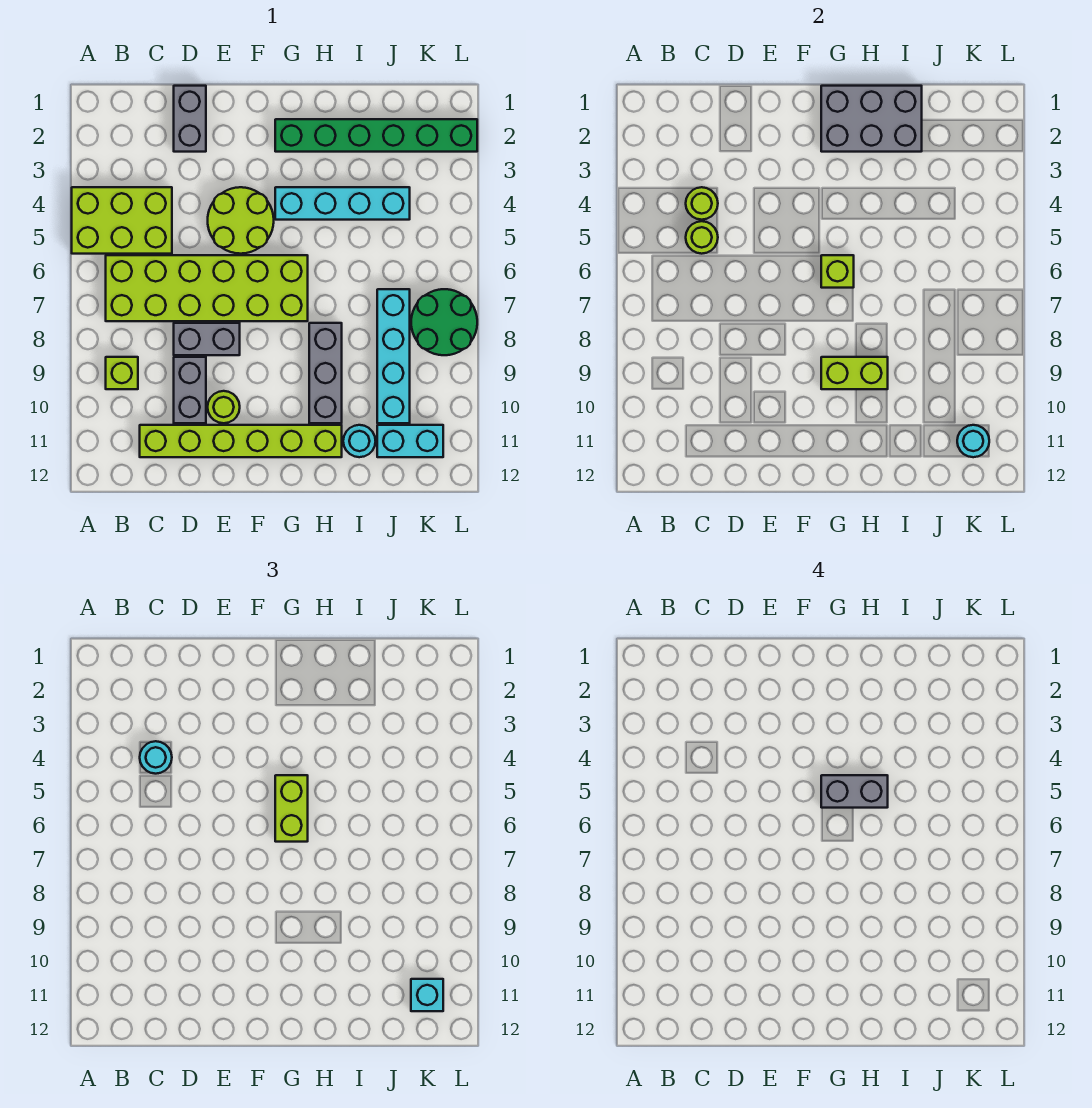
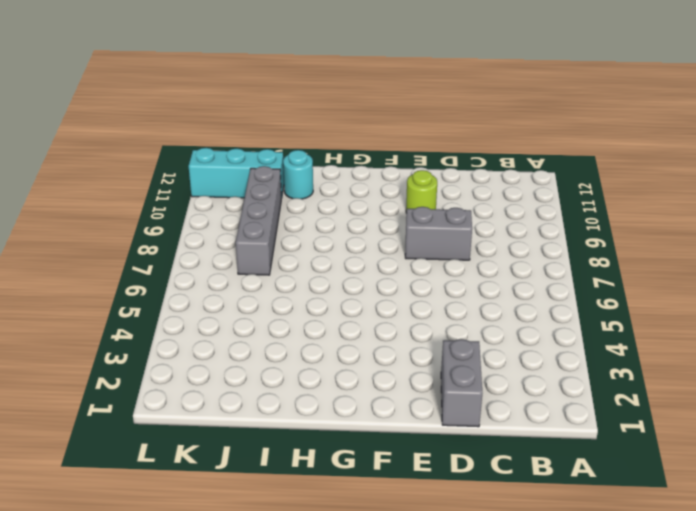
grey brick J7:J10 level 1 -> cyan brick J7:J10 level 1
cyan brick J11:L11 level 1 -> cyan brick J11:K11 level 1
none -> lime brick A4:C5 level 1
none -> lime brick B6:G7 level 1
none -> lime brick B9 level 1

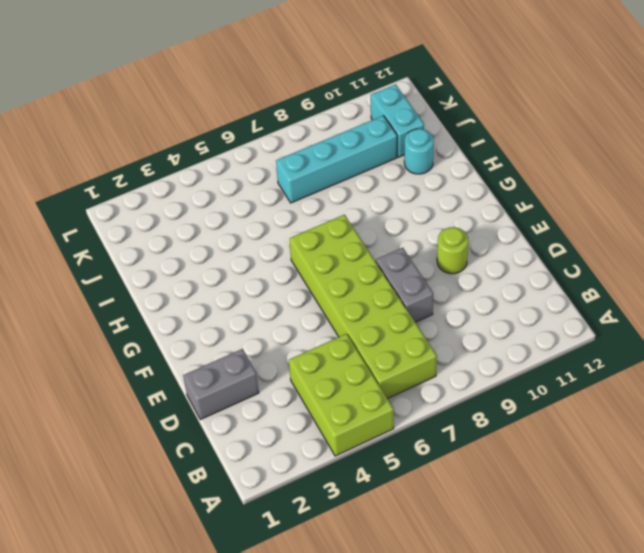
none -> lime brick B9 level 1
none -> lime brick C11:H11 level 1
none -> grey brick D9:D10 level 1

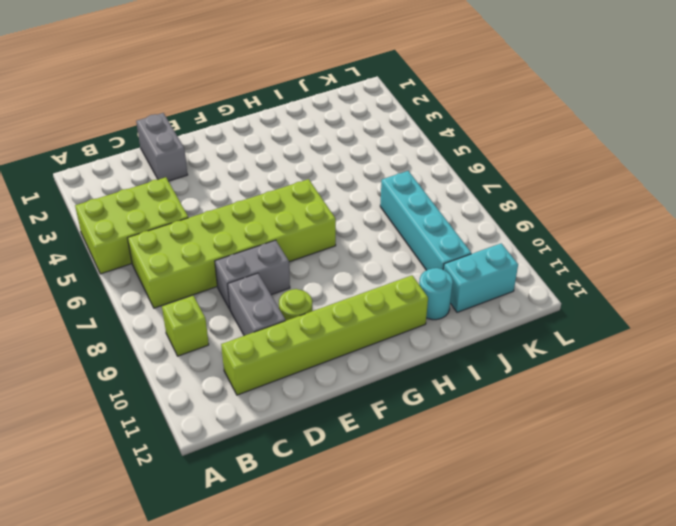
none -> lime round brick E4:F5 level 1
none -> green brick G2:L2 level 1
none -> cyan brick G4:J4 level 1

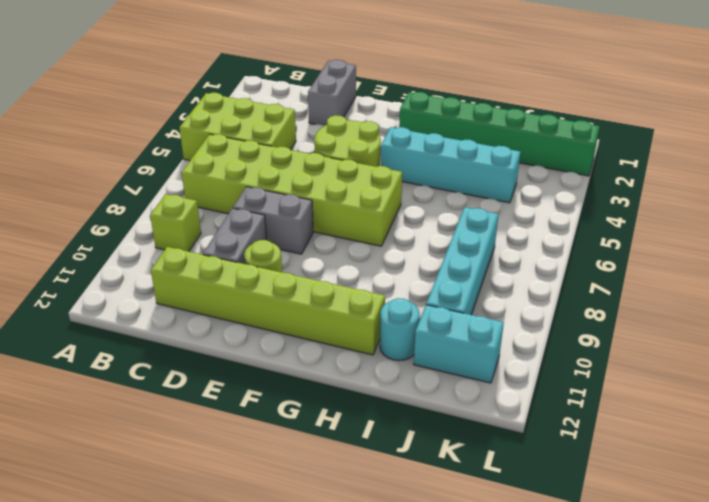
none -> grey brick H8:H10 level 1
none -> green round brick K7:L8 level 1
none -> lime round brick C4 level 2

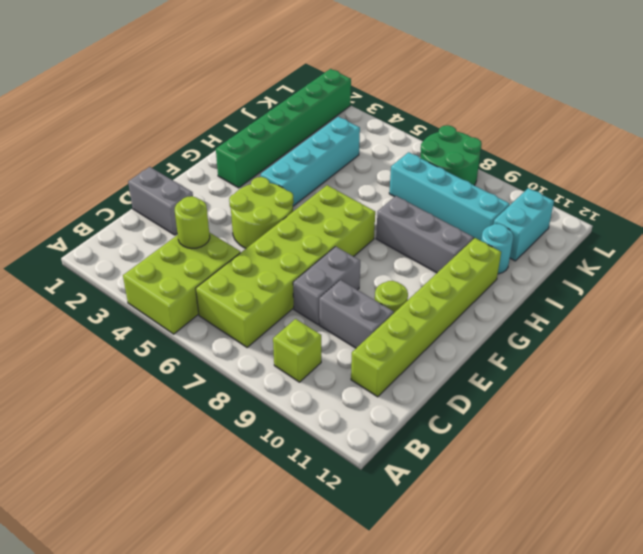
none -> lime round brick C5 level 2
none -> grey brick G1:I2 level 2
none -> lime brick G6 level 2

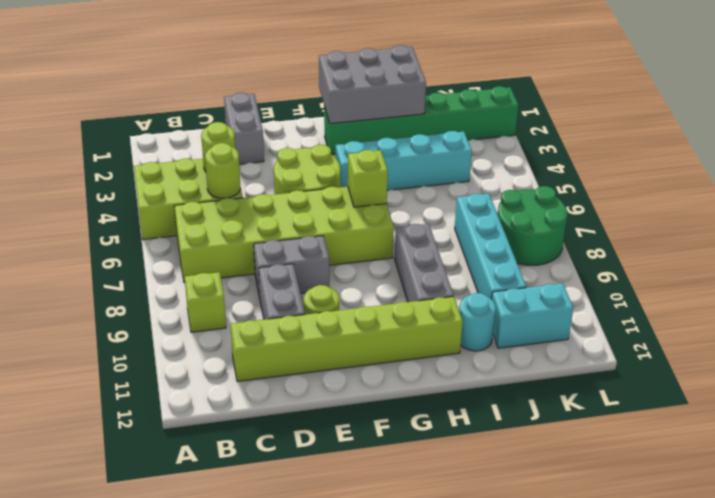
none -> lime brick G9:H9 level 2
none -> cyan round brick K11 level 2
none -> cyan round brick C4 level 3

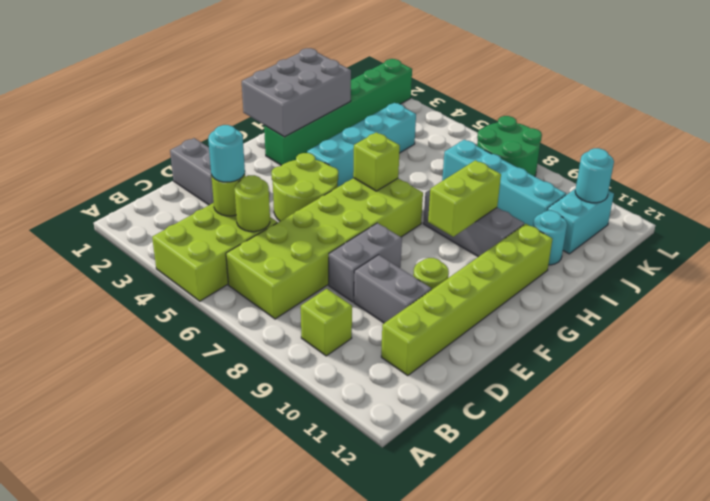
none -> lime brick G5:G6 level 3
none -> cyan brick K11 level 3
none -> grey brick G5:H5 level 4

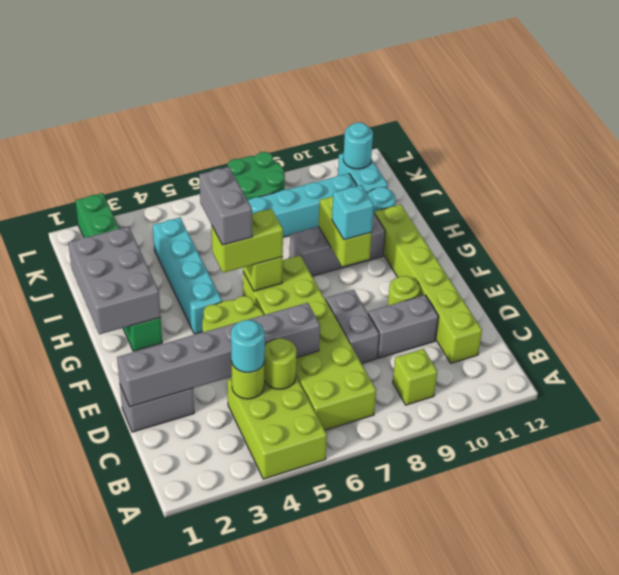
grey brick D1:D6 level 2 -> none
cyan brick G9 level 3 -> cyan brick K11 level 3

